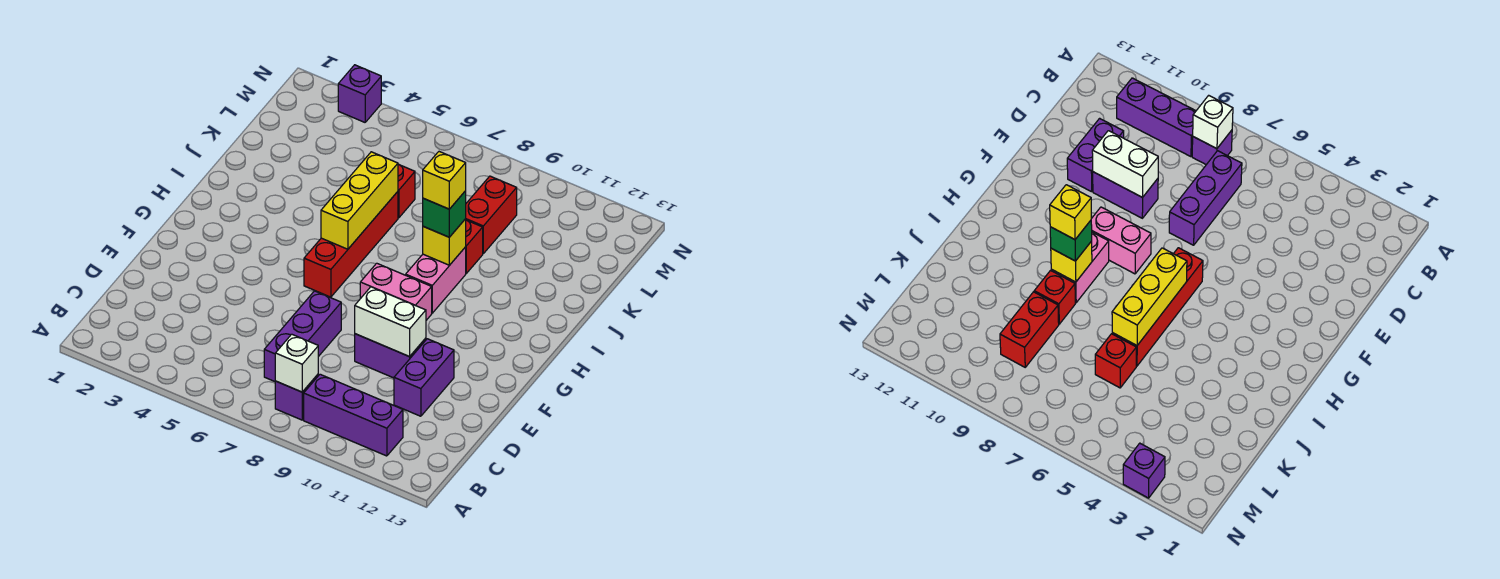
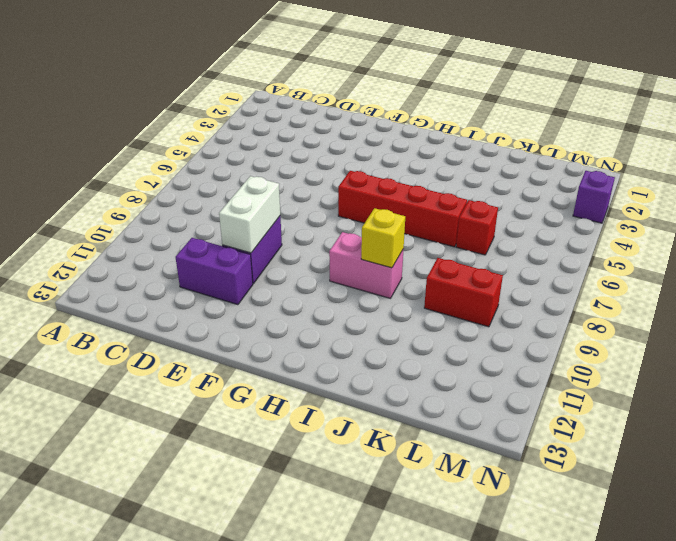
none -> purple brick B8 level 1
none -> purple brick B9:B11 level 1
none -> purple brick C7:E7 level 1

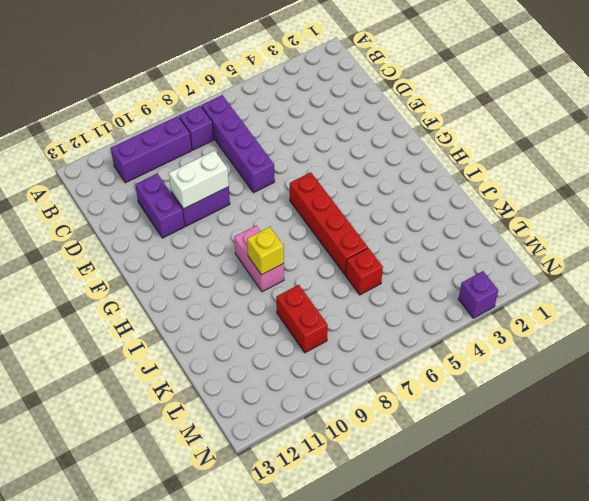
purple brick B7:E7 level 1 -> purple brick C7:E7 level 1
none -> pink brick G8:G9 level 1
none -> red brick J9 level 1
none -> white brick B8 level 2

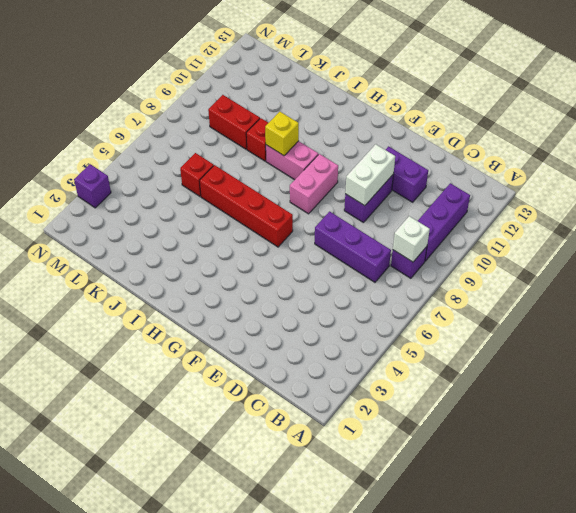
none -> yellow brick H6:J6 level 2
none -> green brick I9 level 3
none -> yellow brick I9 level 4

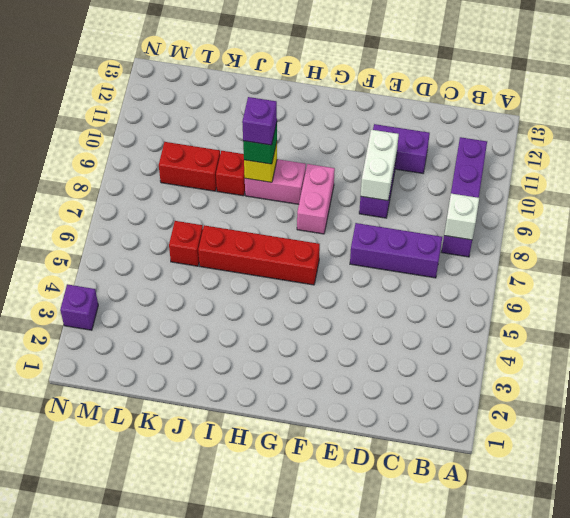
purple brick I9 level 4 -> yellow brick I9 level 4
none -> yellow brick H6:J6 level 2

